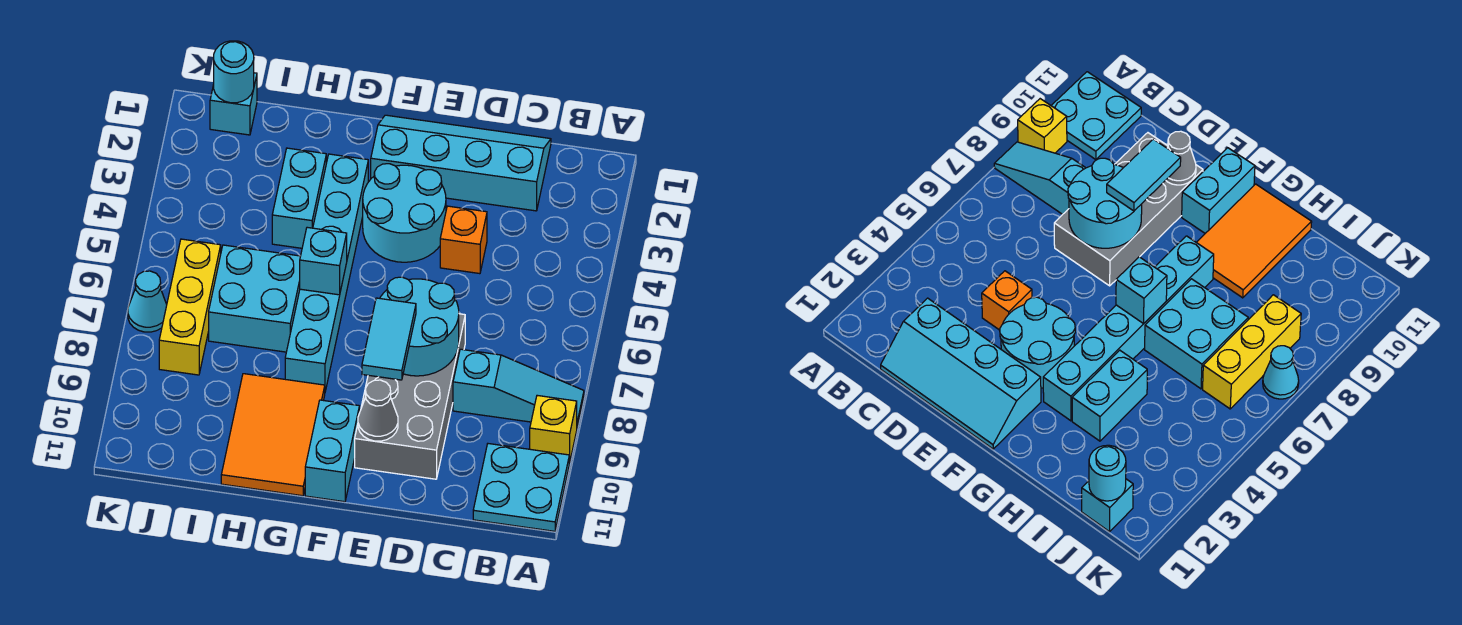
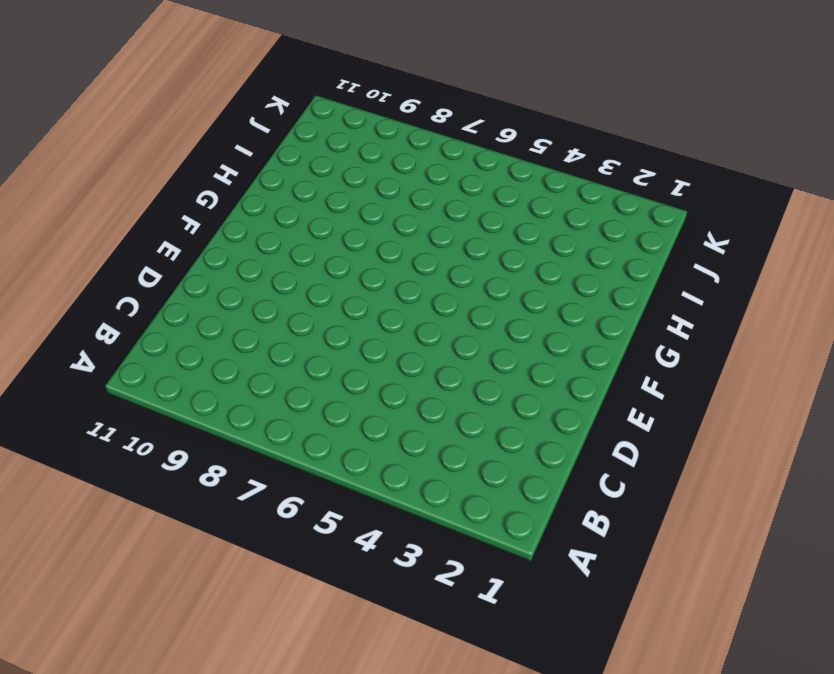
none -> cyan slope A8:C8 level 1 top C
none -> yellow brick A9 level 1
none -> cyan plate A10:B11 level 1

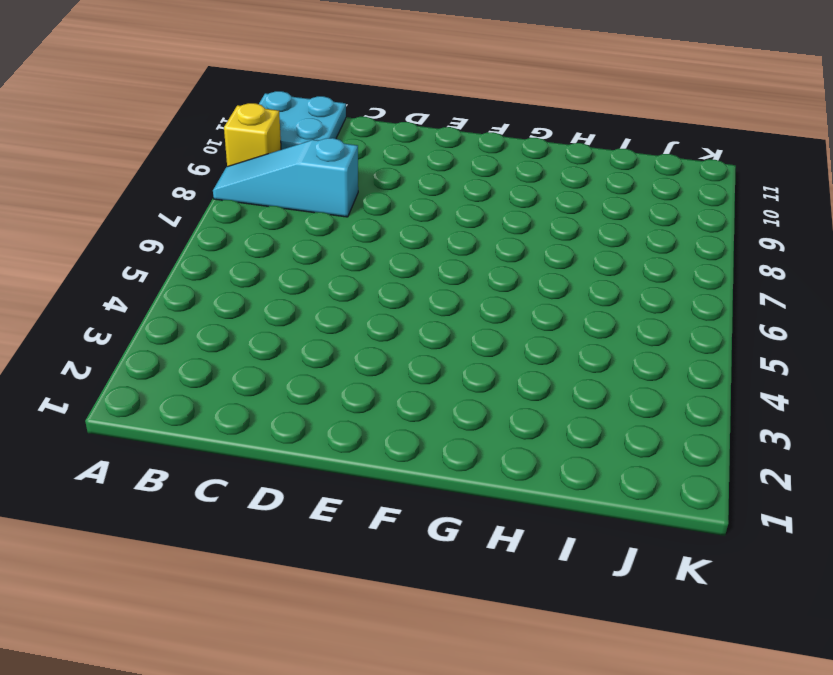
none -> cyan slope C1:F2 level 1 top 2
none -> orange brick D4 level 1
none -> grey brick D7:E10 level 1

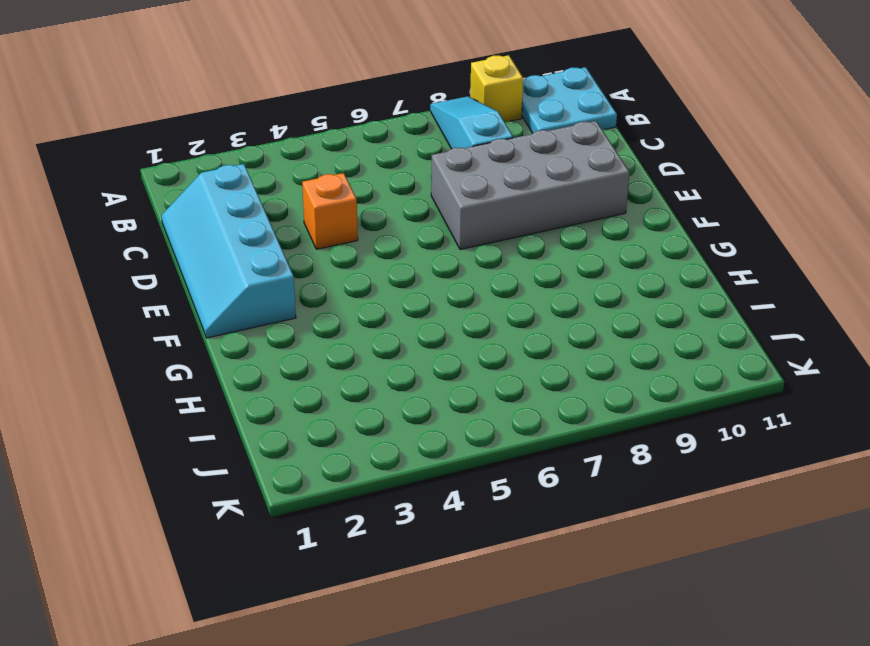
none -> cyan round brick E3:F4 level 1
none -> cyan brick F10:F11 level 1
none -> cyan brick G3:G8 level 1

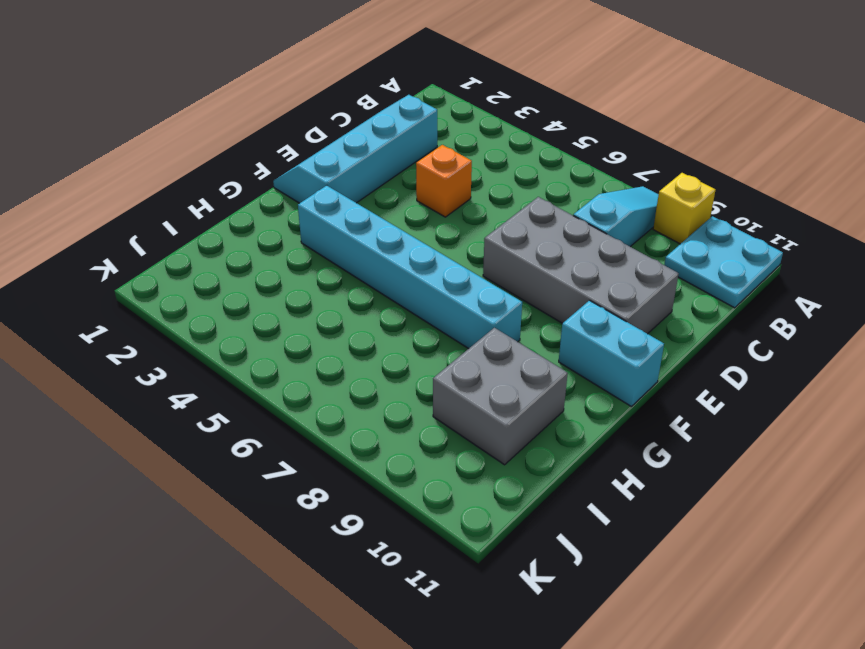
grey brick H9:I10 level 1 -> orange tile G9:H11 level 1
none -> cyan round brick E3:F4 level 1
none -> cyan brick H3:H4 level 1
none -> cyan brick H6:I7 level 1

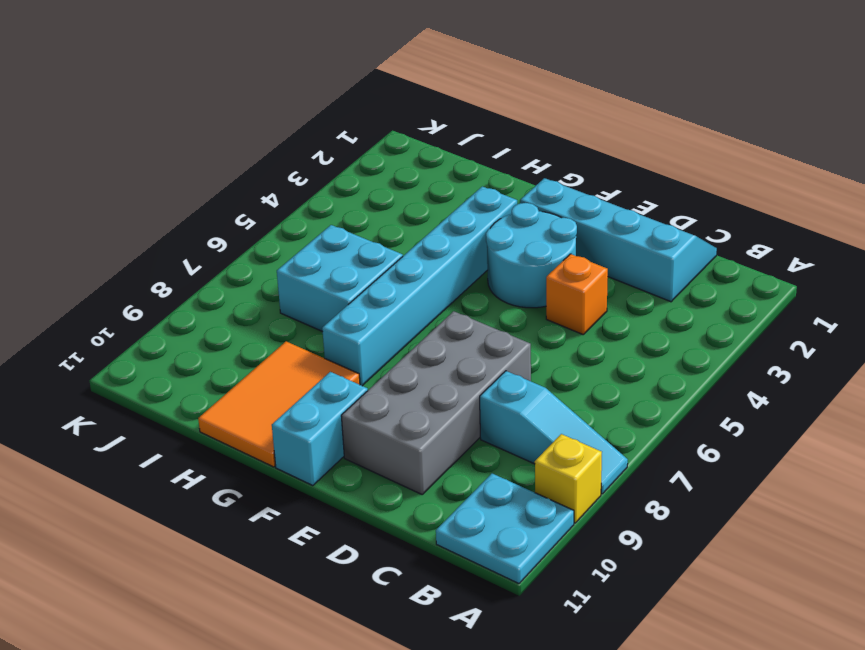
none -> cyan brick H3:H4 level 1
none -> cyan brick J1 level 1
none -> yellow brick J6:J8 level 1

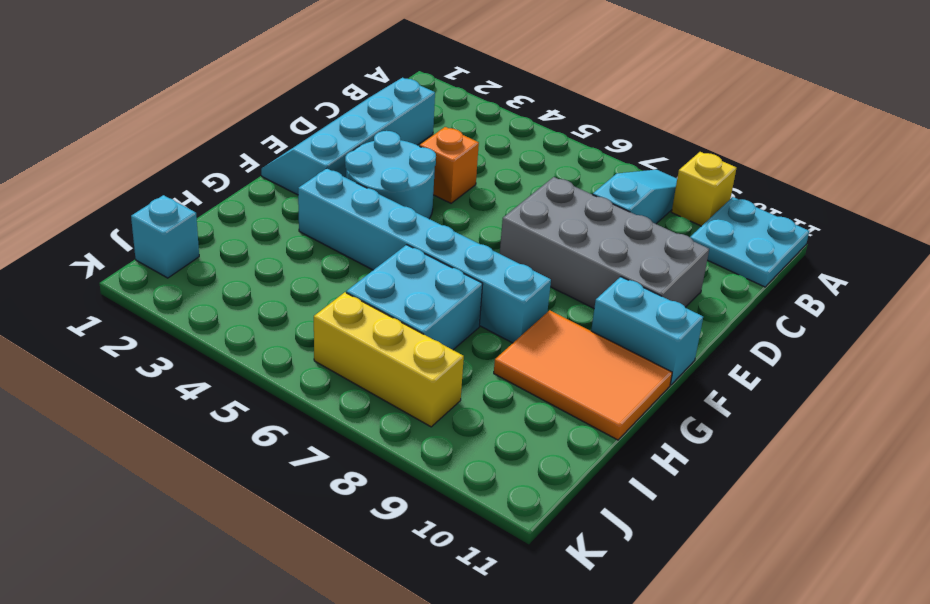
none -> cyan brick H3:H4 level 1
none -> cyan cone K7 level 1
none -> cyan round brick D7:E8 level 2

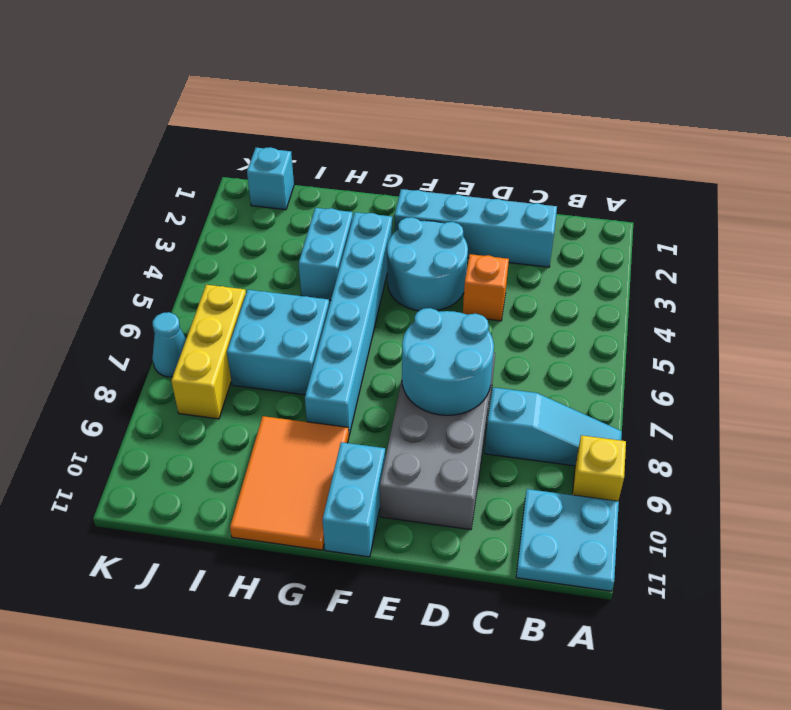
none -> grey cone E10 level 2
none -> cyan brick G6 level 2
none -> cyan round brick J1 level 2

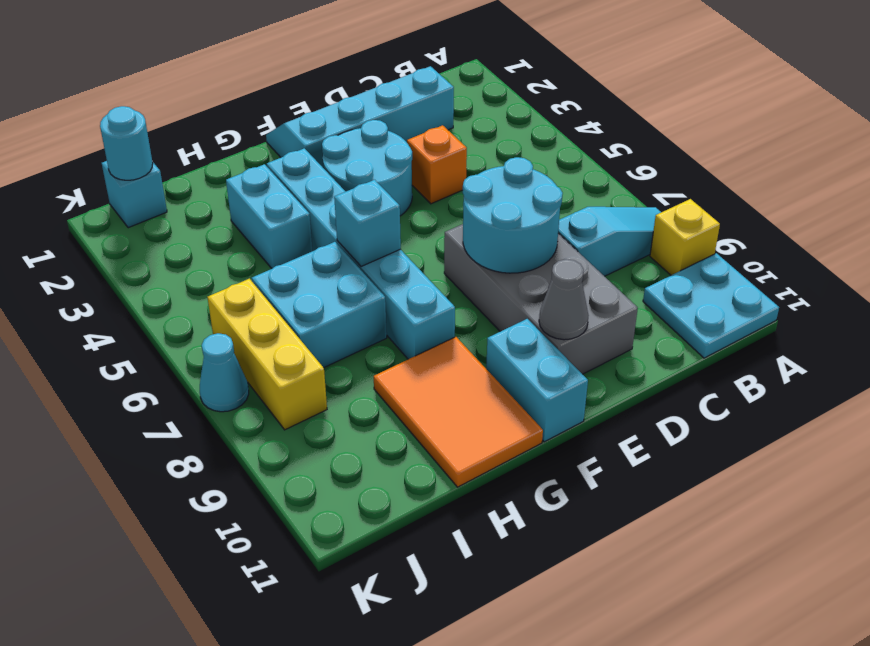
none -> cyan tile E8:E9 level 3

